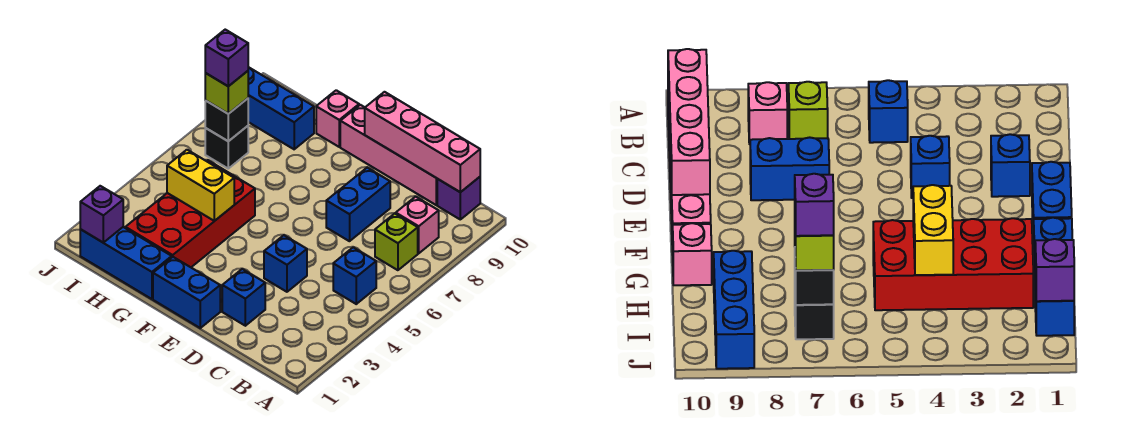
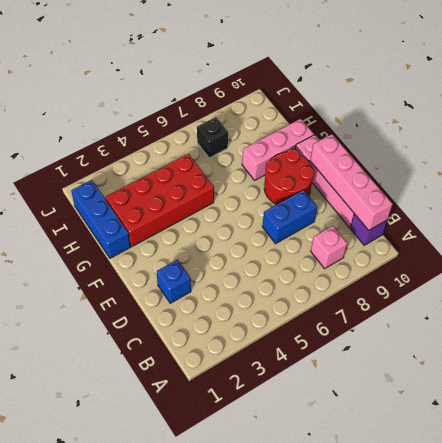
red round brick E8:F9 level 1 -> none
pink brick G8:G10 level 1 -> pink brick G10 level 1
none -> blue brick B5 level 1
none -> lime brick B7 level 1
none -> blue brick D4 level 1

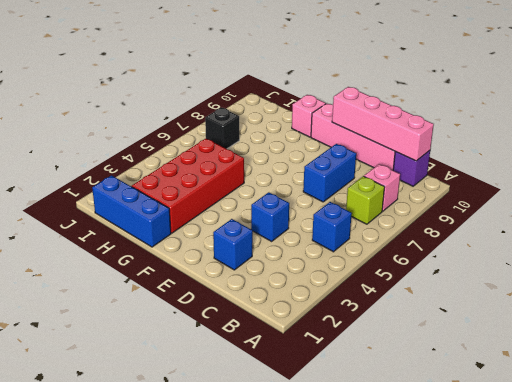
none -> blue brick E1:F1 level 1
none -> blue brick H9:J9 level 1
none -> yellow brick G4:H4 level 2

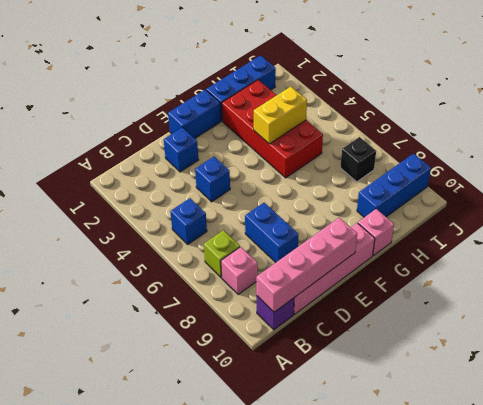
none -> purple brick I1 level 2
none -> black brick I7 level 2
none -> lime brick I7 level 3

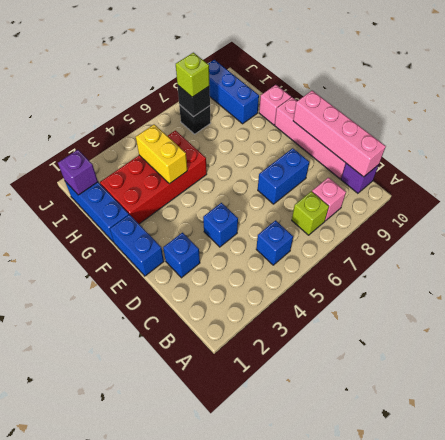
none -> purple brick I7 level 4

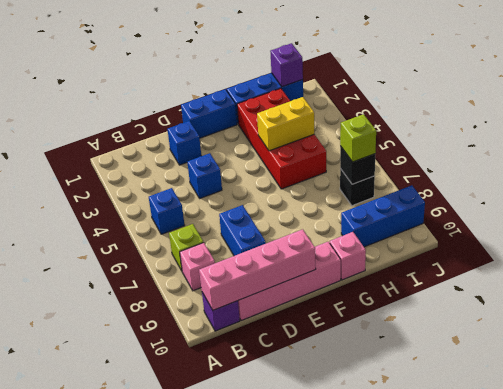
none -> purple brick I7 level 4

